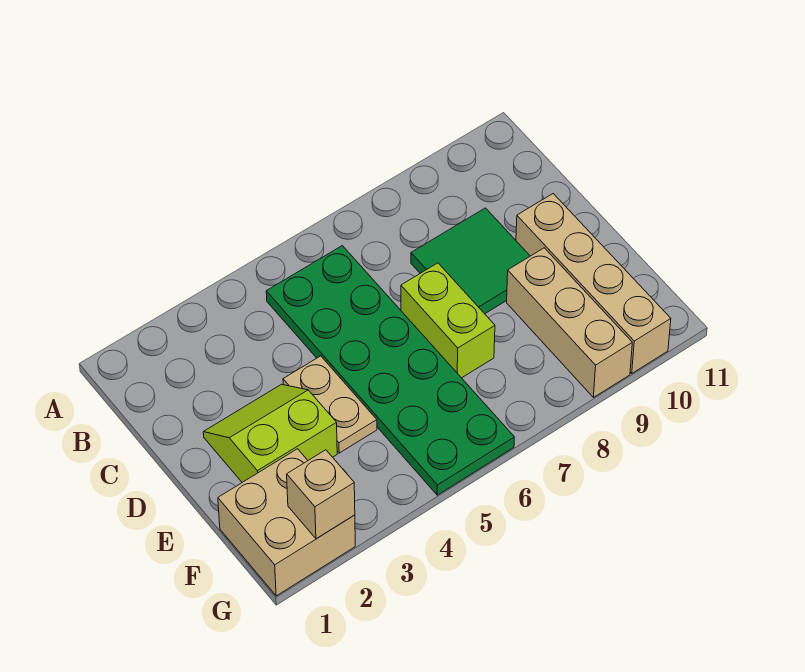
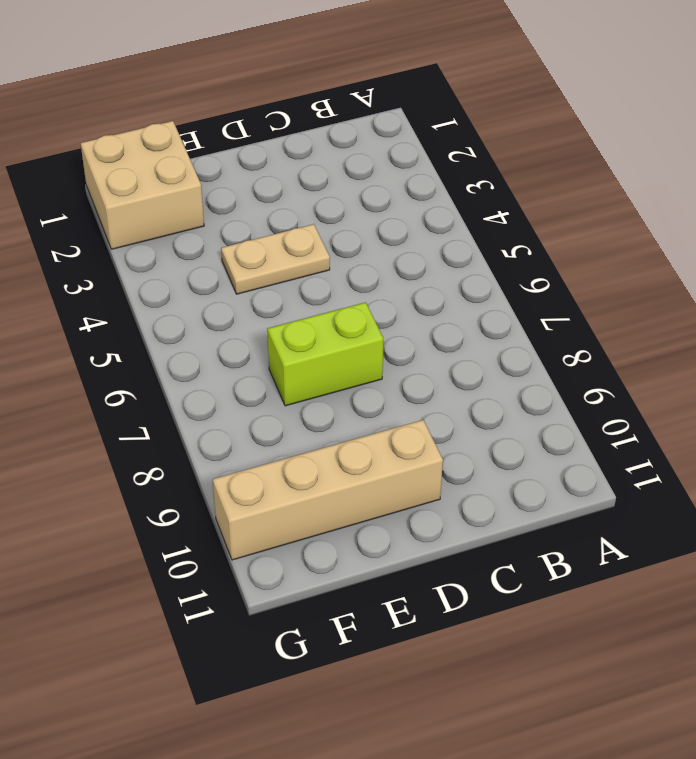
none -> green plate B5:G6 level 1
none -> green tile C8:D9 level 1

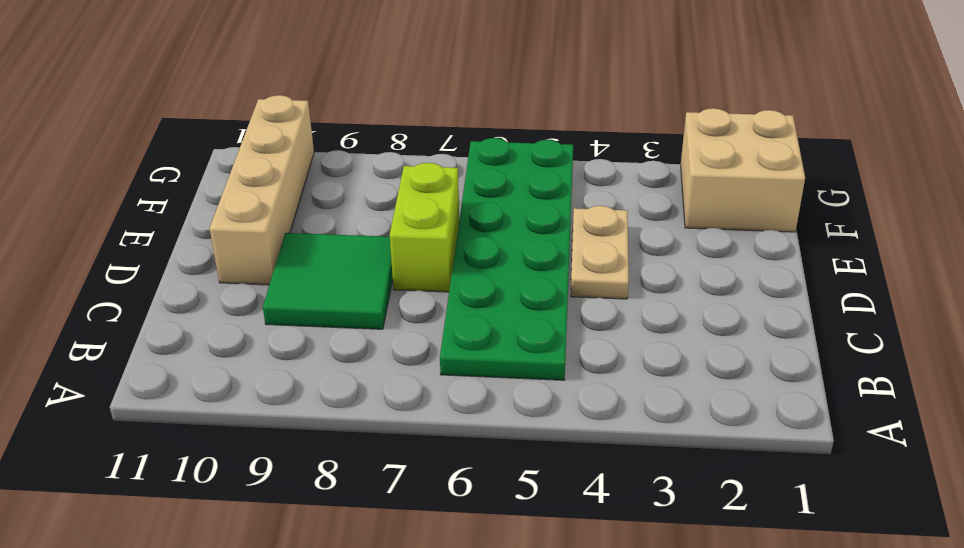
none -> lime slope D2:E3 level 1 top E
none -> tan brick E9:G9 level 1

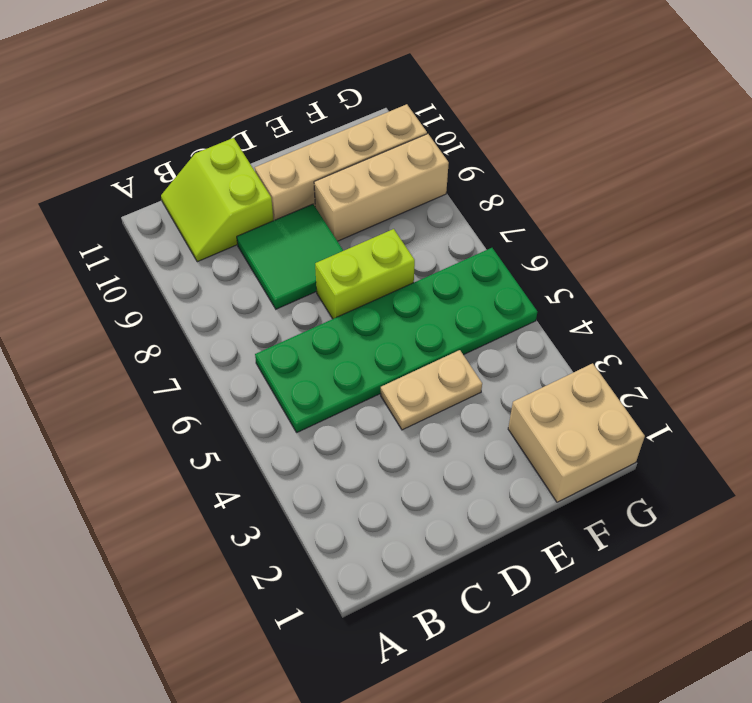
lime slope B10:C11 level 1 top C -> lime slope D2:E3 level 1 top E
none -> tan brick G2 level 2

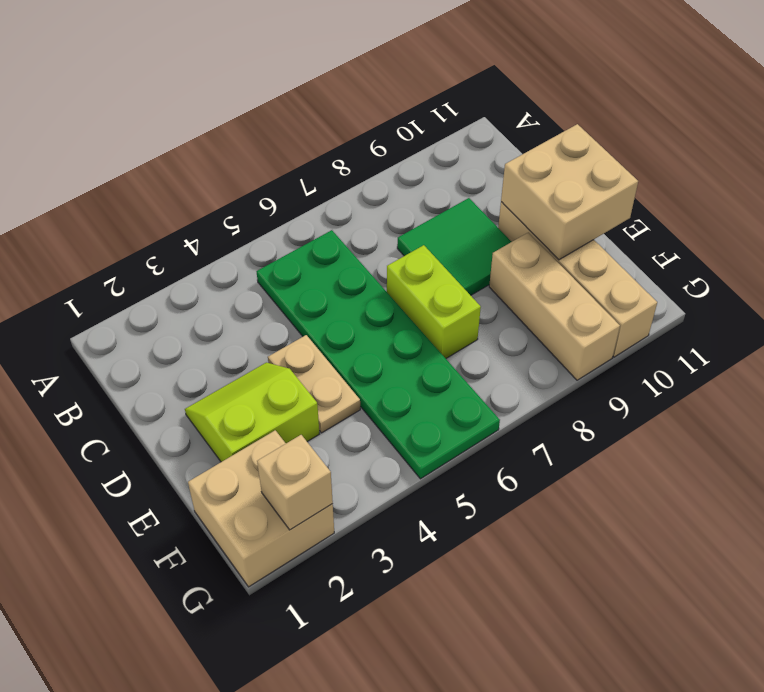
tan brick D10:E11 level 2 -> none

